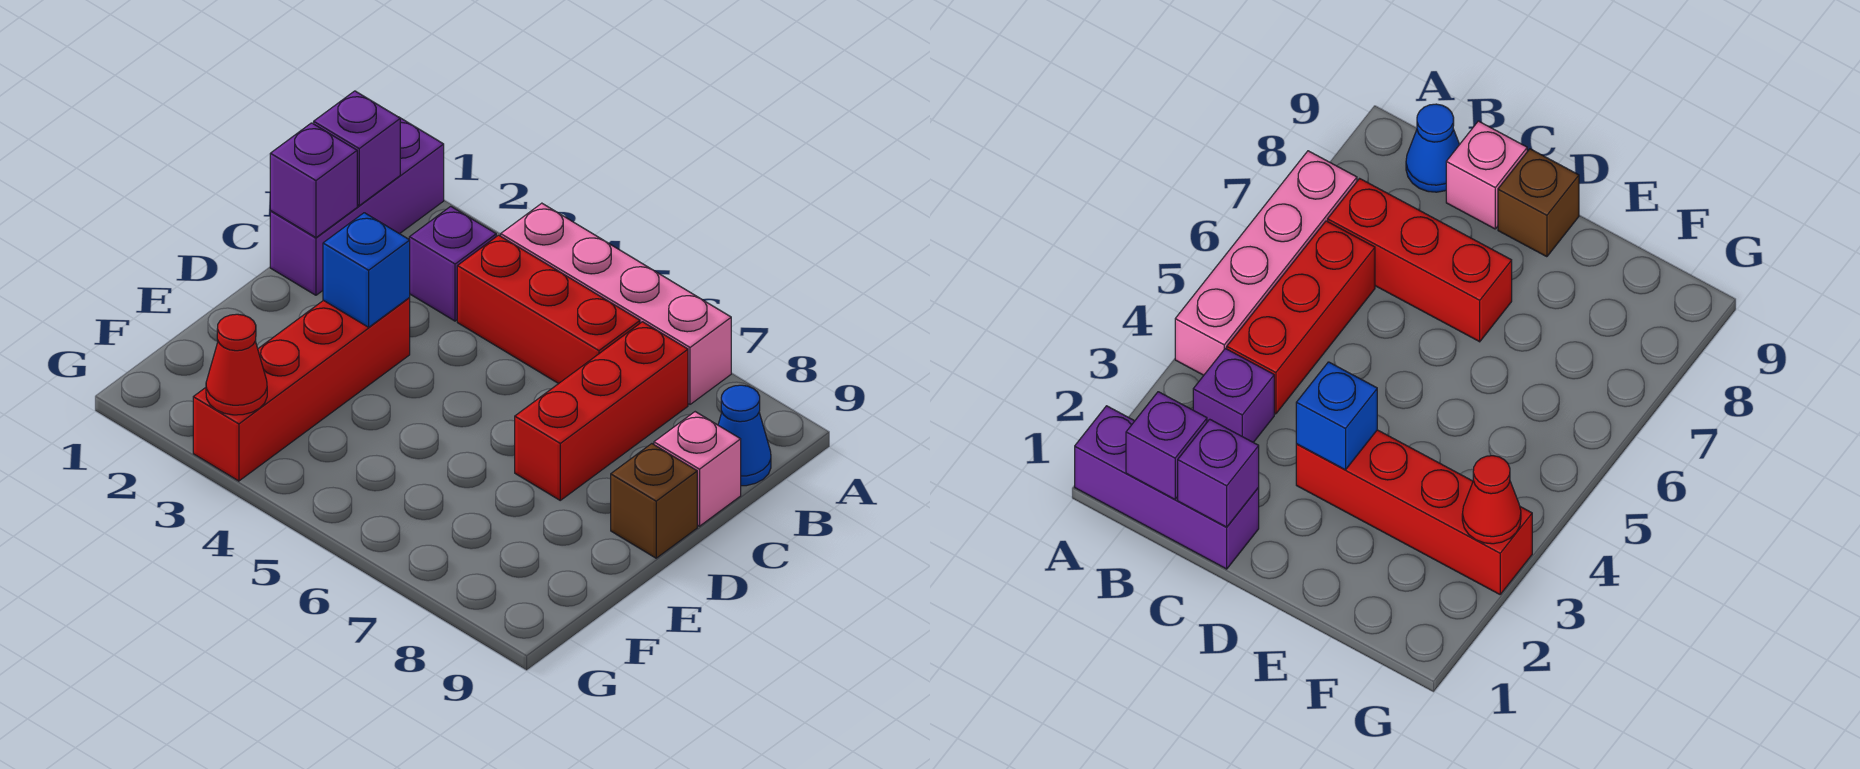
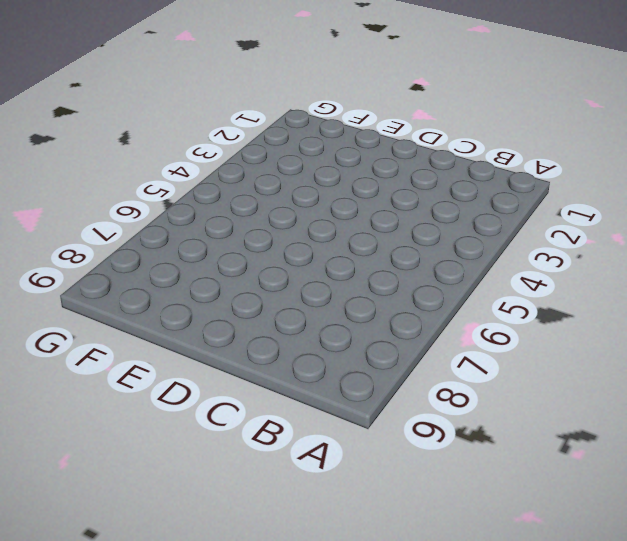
none -> purple brick A1:C1 level 1
none -> pink brick A4:A7 level 1
none -> purple brick B3 level 1

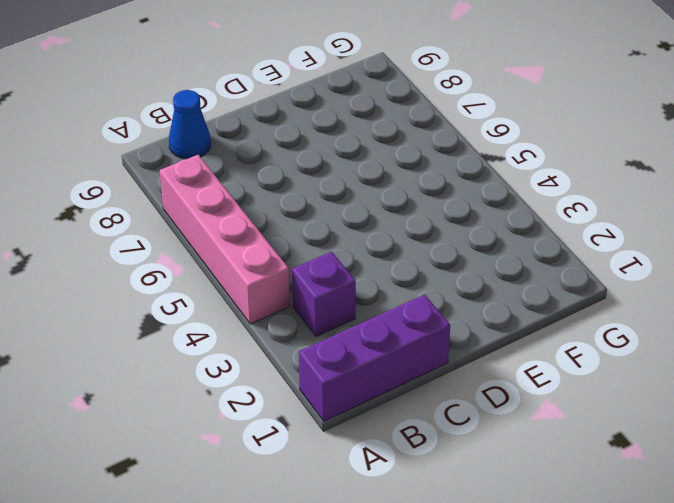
none -> red brick B4:B6 level 1
none -> red brick B7:D7 level 1
none -> pink brick C9 level 1

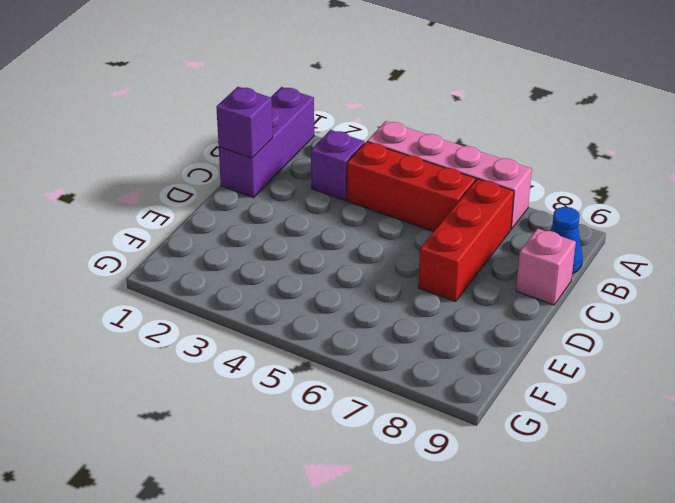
none -> red brick D3:G3 level 1
none -> brown brick D9 level 1
none -> purple brick B1 level 2

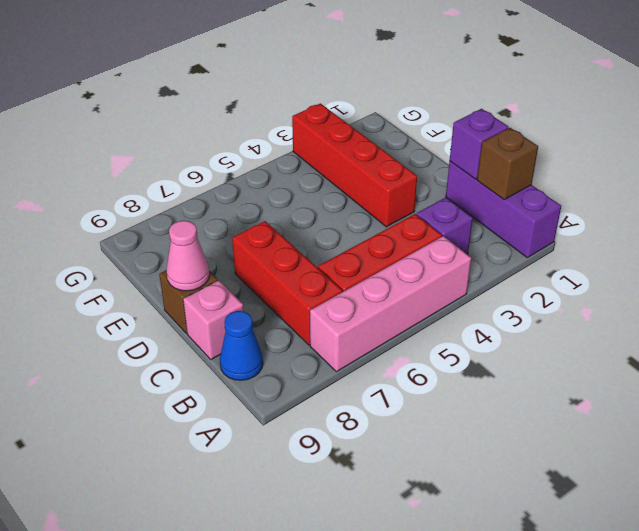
brown brick B1 level 2 -> purple brick B1 level 2
pink cone D9 level 2 -> none
none -> blue brick D3 level 2
none -> red cone G3 level 2

